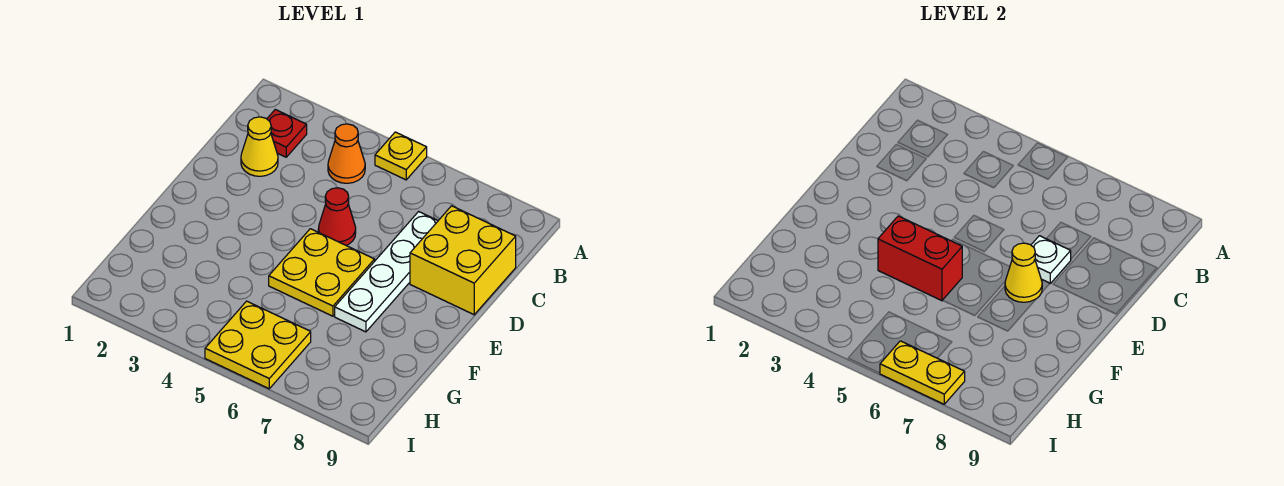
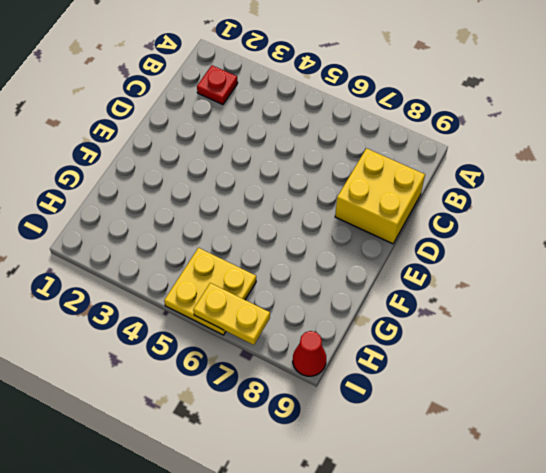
red cone I9 level 1 -> red cone D5 level 1
none -> yellow plate A5 level 1
none -> orange cone B4 level 1
none -> yellow cone C2 level 1

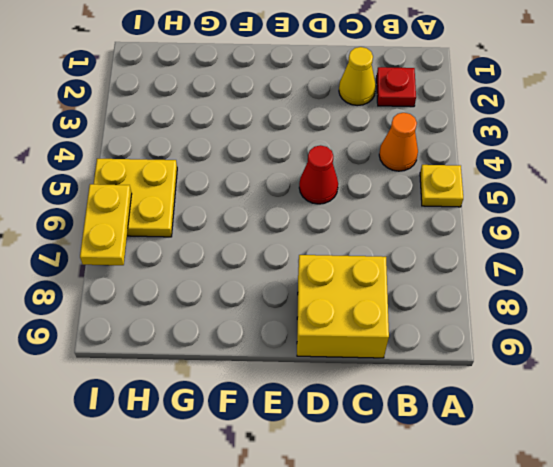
none -> white plate C7:F7 level 1
none -> yellow plate E5:F6 level 1
none -> white plate D7 level 2

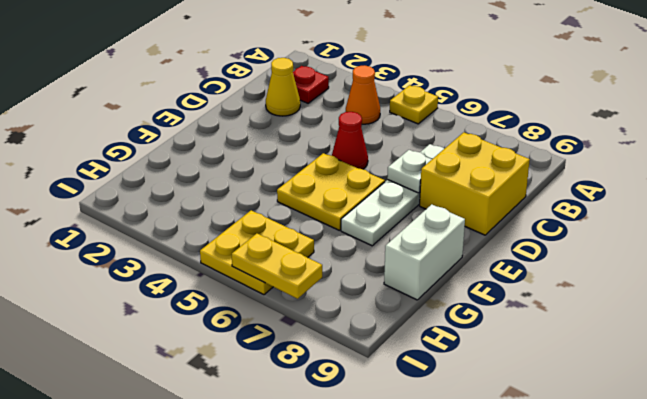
white brick F9:G9 level 1 -> none
none -> yellow cone E7 level 2
none -> red brick F4:F5 level 2

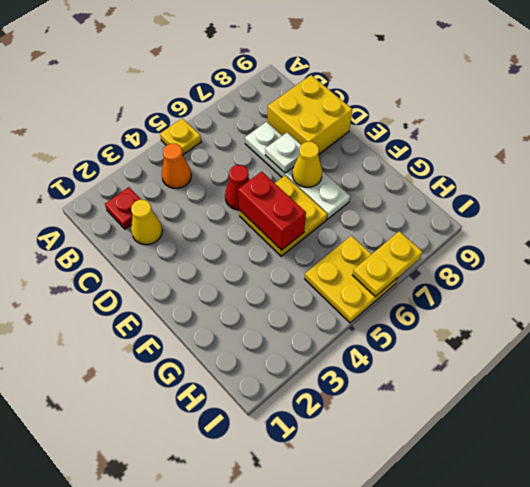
red brick E5:F5 level 2 -> red brick F4:F5 level 2

